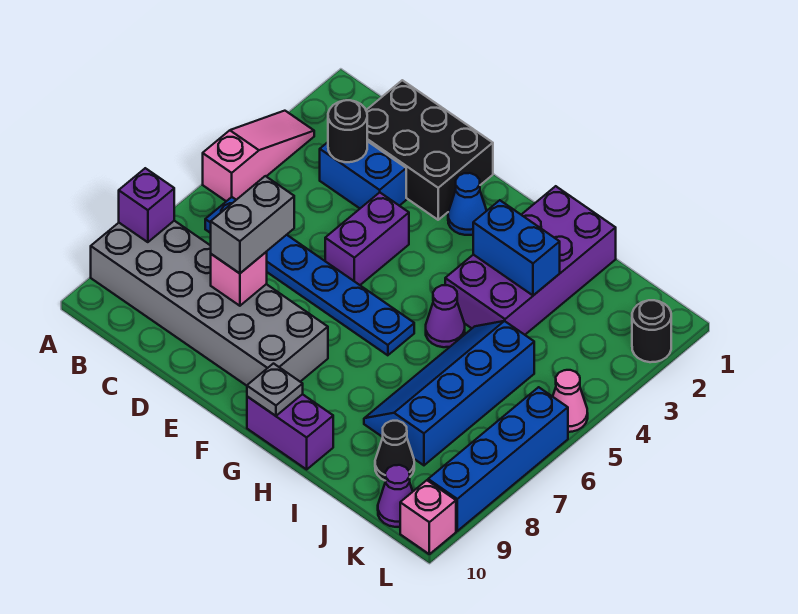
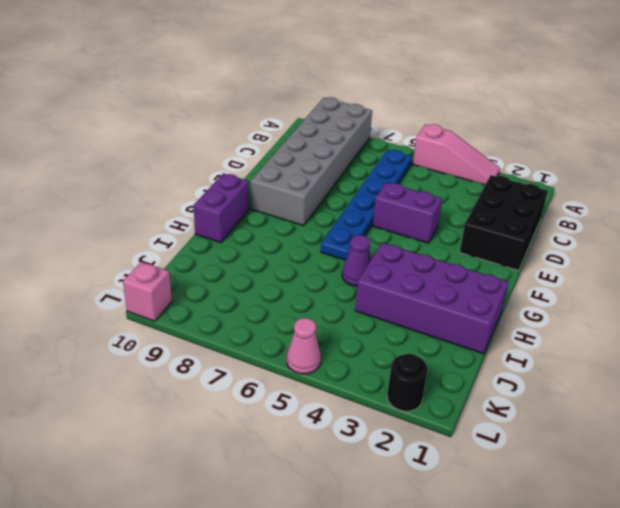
none -> blue brick C3:D3 level 1
none -> blue cone F2 level 1
none -> blue slope I5:J8 level 1 top J

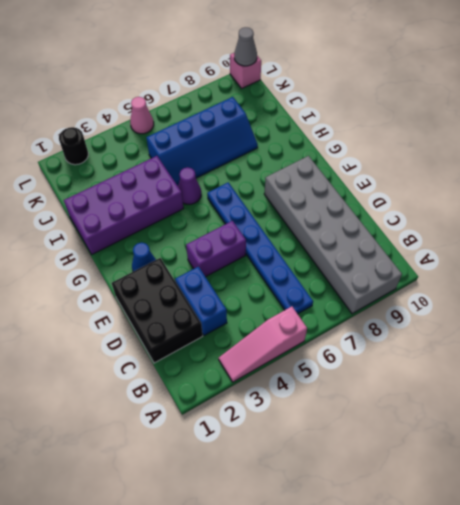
grey cone L10 level 2 -> none
none -> purple brick G10:H10 level 1
none -> black cone J9 level 1
none -> purple cone K10 level 1

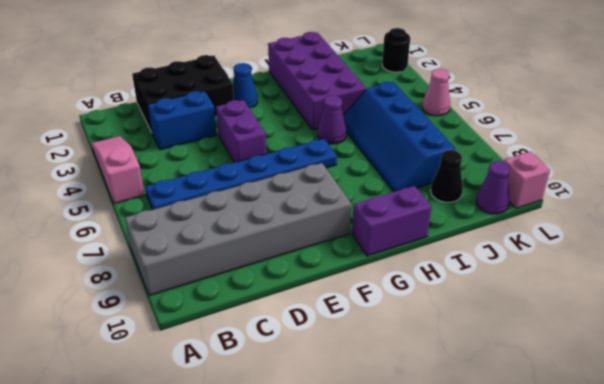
none -> blue brick L6:L9 level 1
none -> purple brick A8 level 2
none -> black round brick C3 level 2

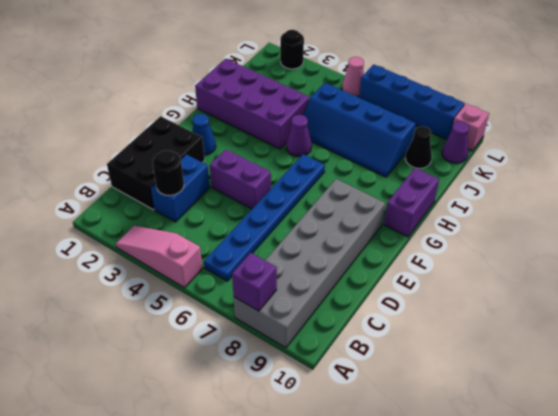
none -> pink brick D8 level 2
none -> grey plate G10 level 2
none -> blue brick H3:I3 level 2

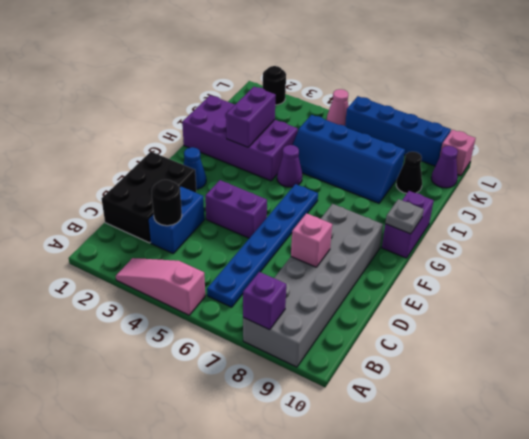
purple brick H3:I3 level 2 -> blue brick H3:I3 level 2
none -> grey brick D7:D8 level 3

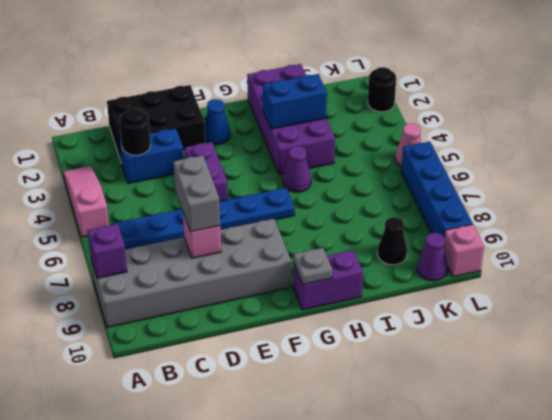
none -> blue slope I5:J8 level 1 top J

